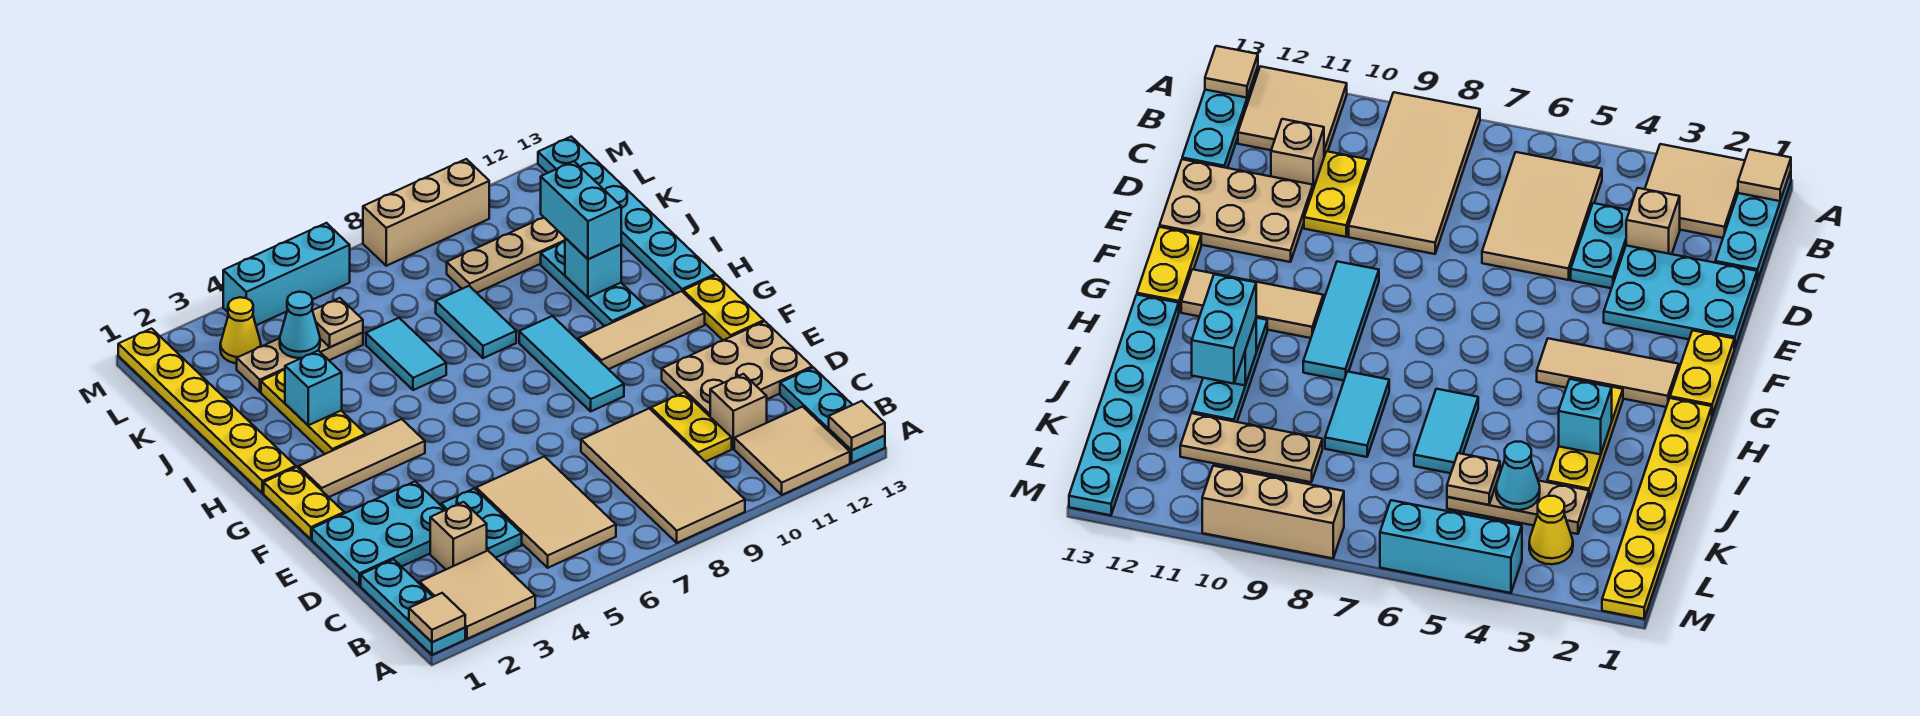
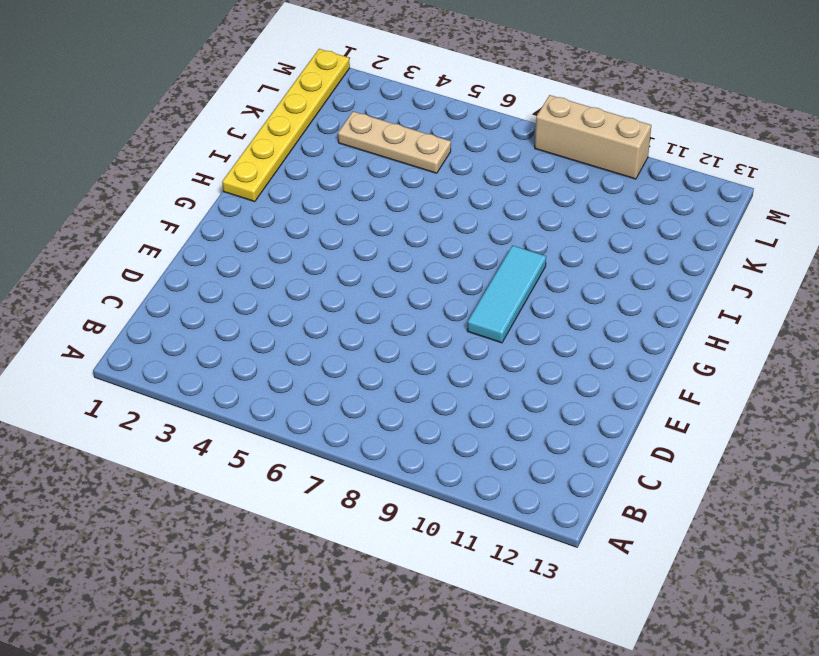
none -> cyan plate A1:C1 level 1
none -> tan tile A2:B3 level 1
none -> tan tile A8:D9 level 1
none -> tan tile A11:B12 level 1

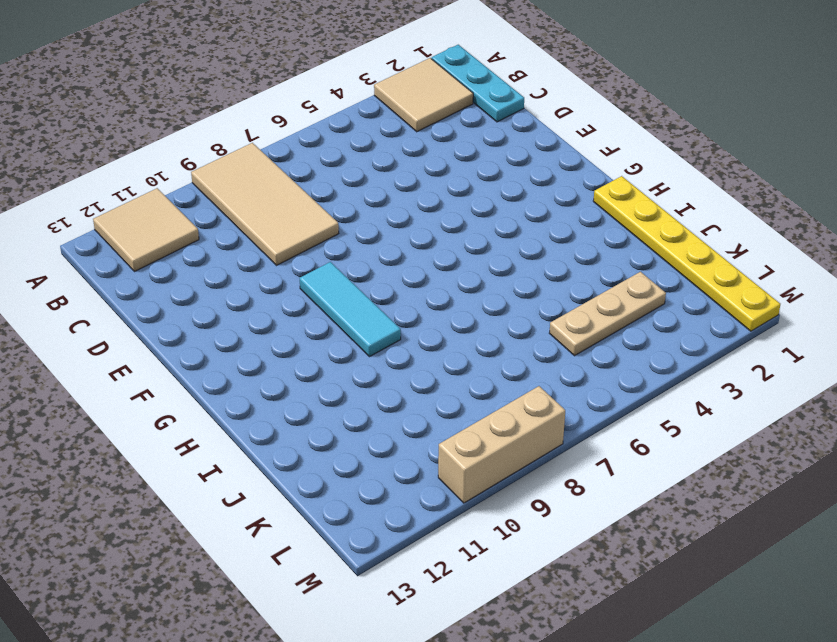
none -> cyan plate A13:C13 level 1
none -> tan tile B5:D6 level 1
none -> tan brick C3 level 1
none -> cyan plate C4:D4 level 1

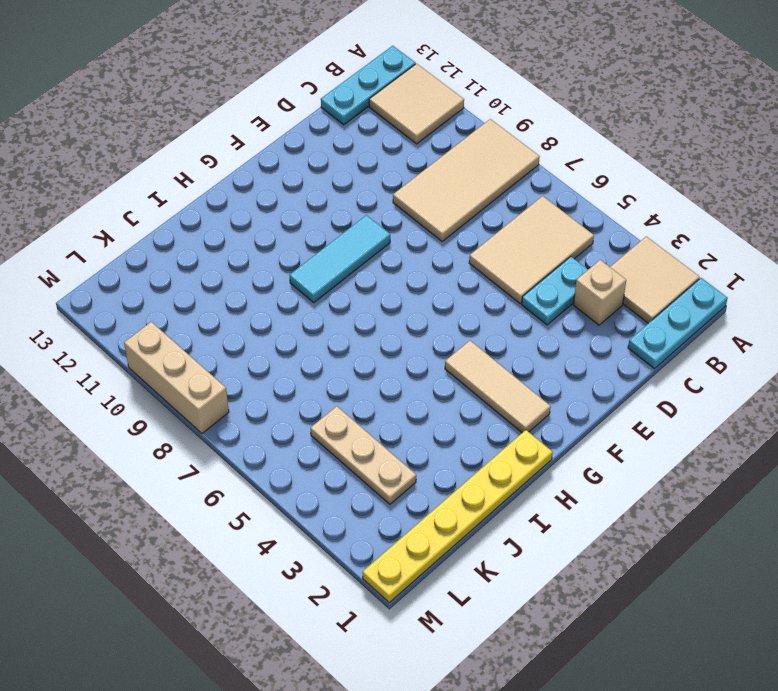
none -> yellow plate C10:D10 level 1
none -> tan brick C11 level 1
none -> cyan plate D1:E3 level 1
none -> tan plate D11:E13 level 1

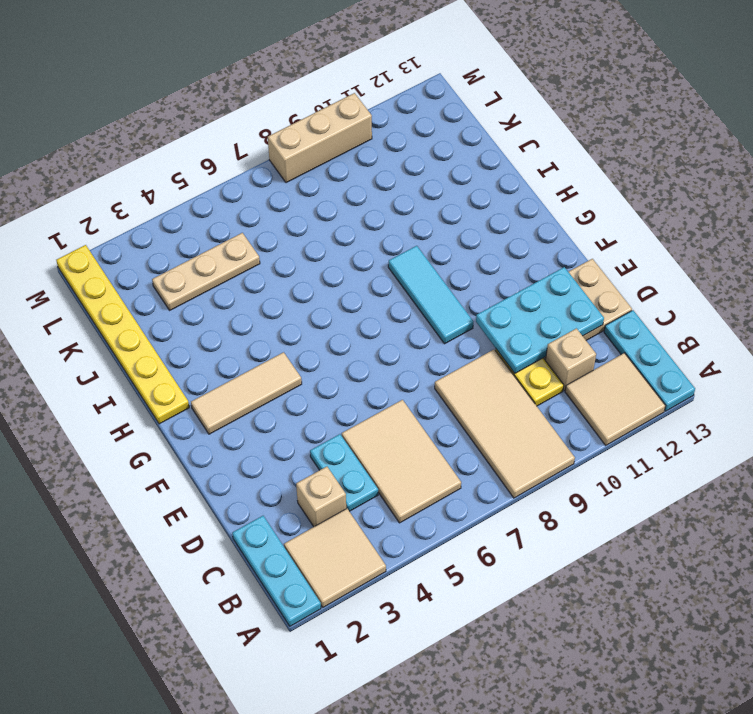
cyan plate D10:E12 level 2 -> cyan plate D1:E3 level 1
none -> yellow plate F1:G1 level 1
none -> yellow plate F13:G13 level 1
none -> tan tile G10:G12 level 1
none -> yellow plate H3:J3 level 1

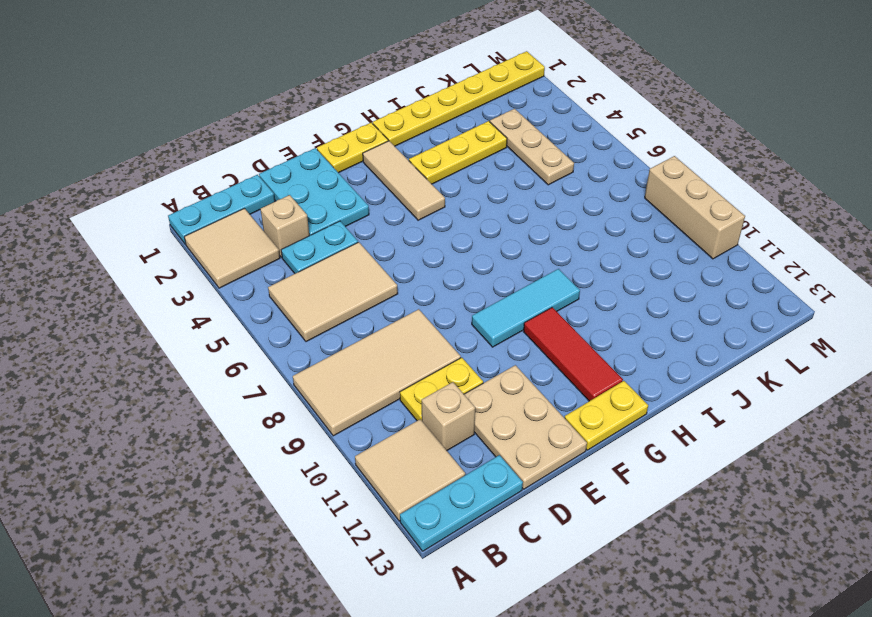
red tile G10:G12 level 1 -> tan tile G10:G12 level 1
none -> cyan plate H11:J11 level 1
none -> cyan plate H13:M13 level 1
none -> cyan tile I6:J6 level 1
none -> cyan tile I8:J8 level 1

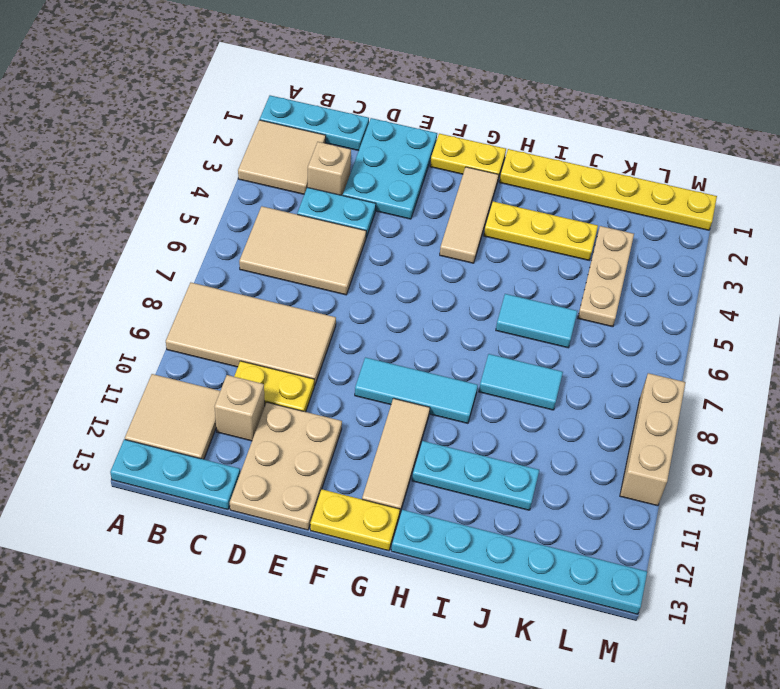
none -> tan plate K9:K11 level 1
none -> yellow cone L3 level 1
none -> cyan brick M4:M6 level 1
none -> tan tile A1 level 2

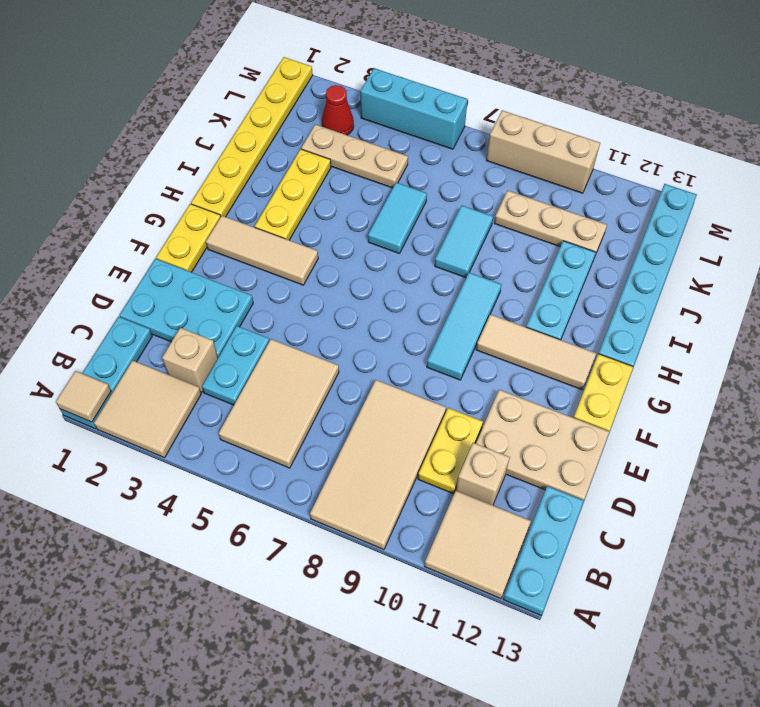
red cone L3 level 1 -> yellow cone L3 level 1
none -> tan tile A13 level 2
none -> cyan brick I3 level 2
none -> cyan brick I11 level 2
none -> cyan cone K4 level 2

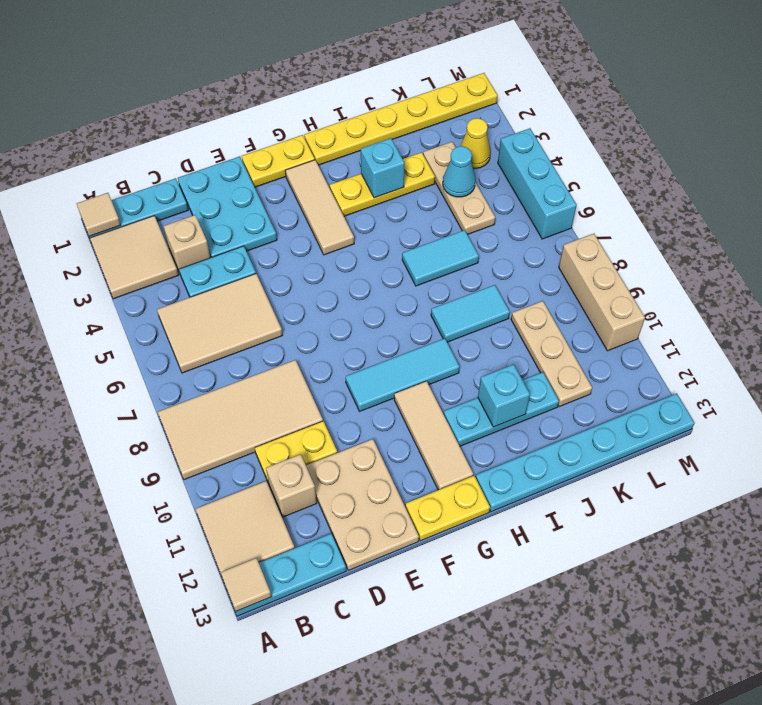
none -> tan plate K5 level 2
none -> cyan brick I11:J11 level 3

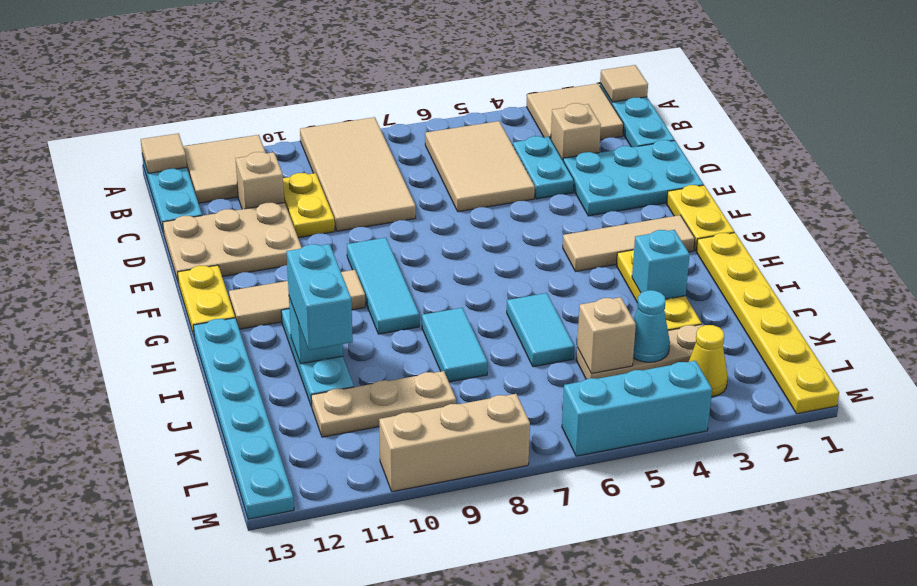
tan brick K5 level 2 -> tan plate K5 level 2

